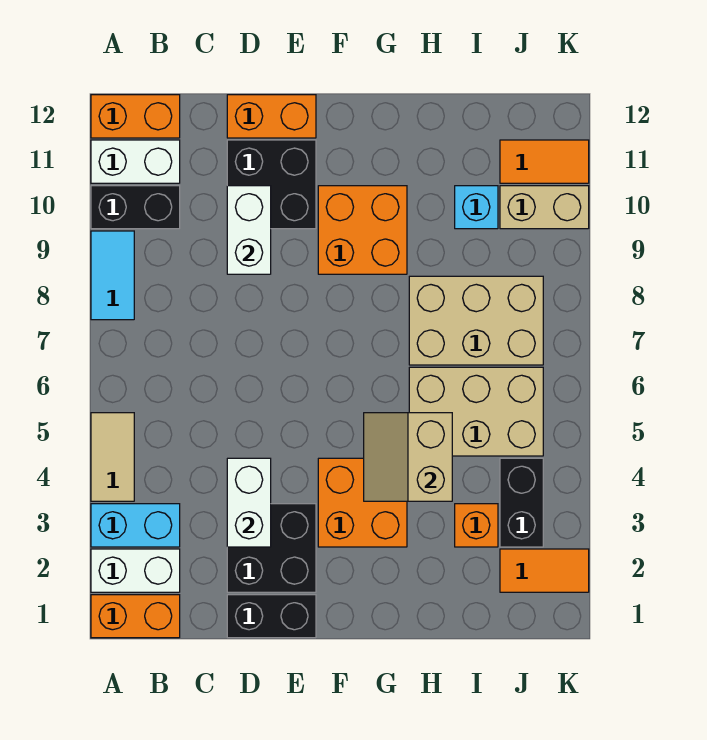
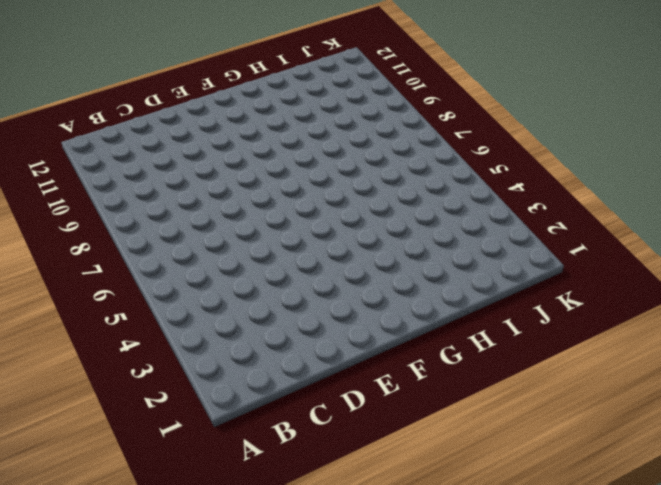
none -> orange brick A1:B1 level 1
none -> white brick A2:B2 level 1
none -> cyan brick A3:B3 level 1

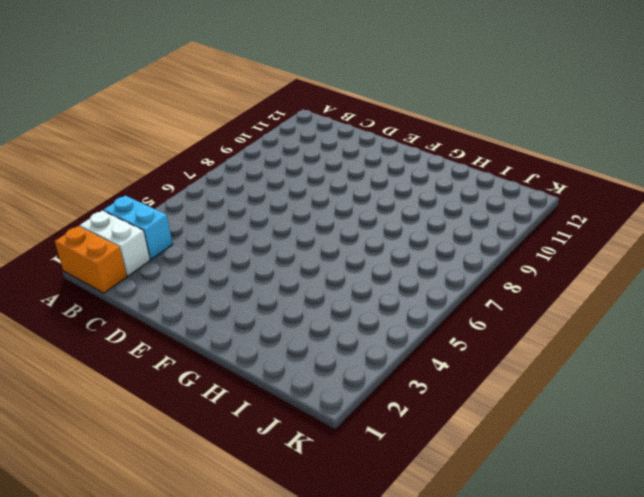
none -> tan tile A4:A5 level 1
none -> cyan tile A8:A9 level 1
none -> black brick A10:B10 level 1

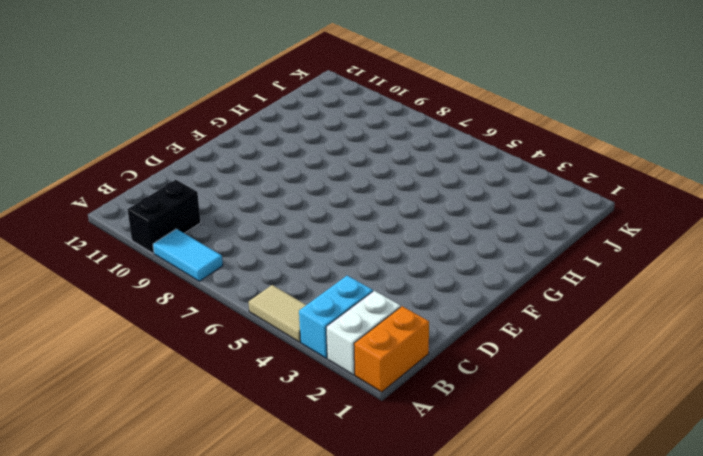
none -> white brick A11:B11 level 1
none -> orange brick A12:B12 level 1
none -> black brick D1:E1 level 1

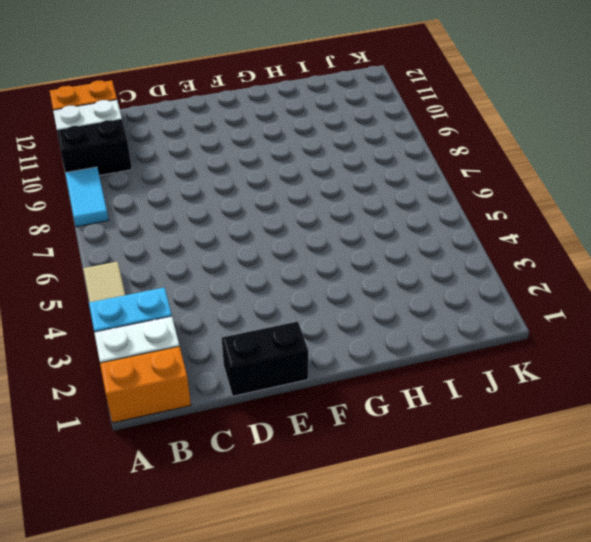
none -> black brick D2:E3 level 1
none -> black brick D10:E11 level 1
none -> orange brick D12:E12 level 1

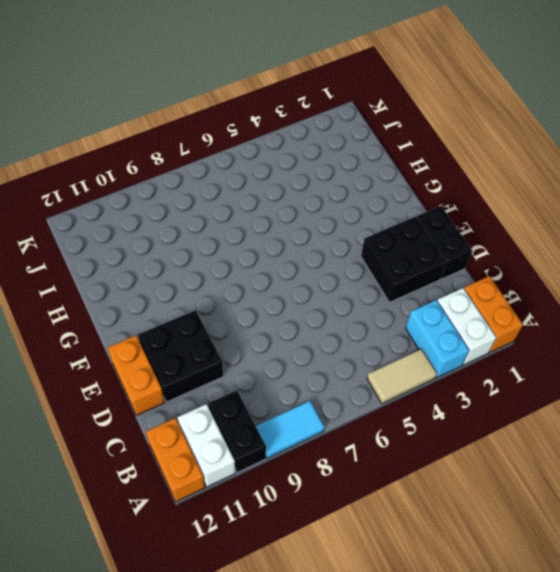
none -> orange brick F3:G4 level 1
none -> orange brick F9:G10 level 1
none -> tan brick H5:J6 level 1

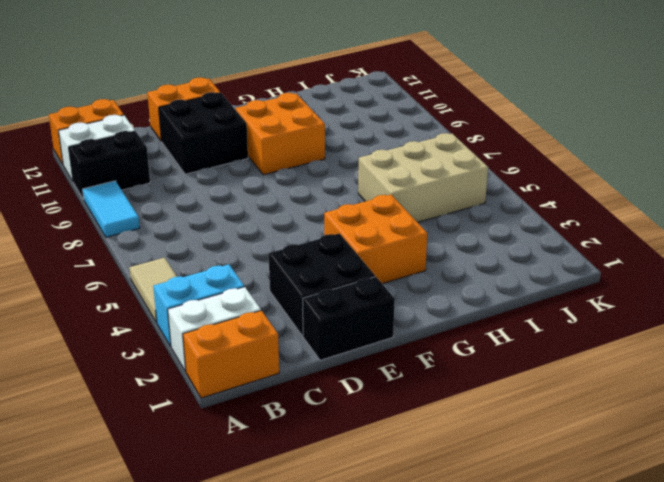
none -> tan brick H7:J8 level 1
none -> orange brick I3 level 1
none -> cyan brick I10 level 1

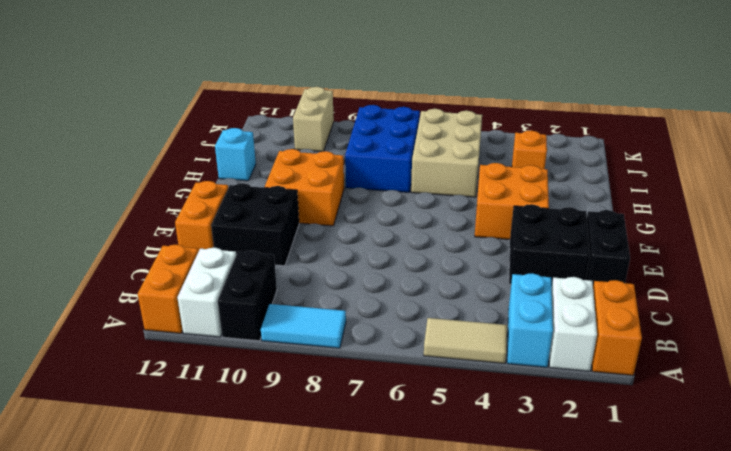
blue brick H7:J8 level 1 -> tan brick H7:J8 level 1
cyan brick H12 level 1 -> cyan brick I10 level 1
none -> orange tile J2:K2 level 1
none -> black brick J3:J4 level 1
none -> orange tile J11:K11 level 1

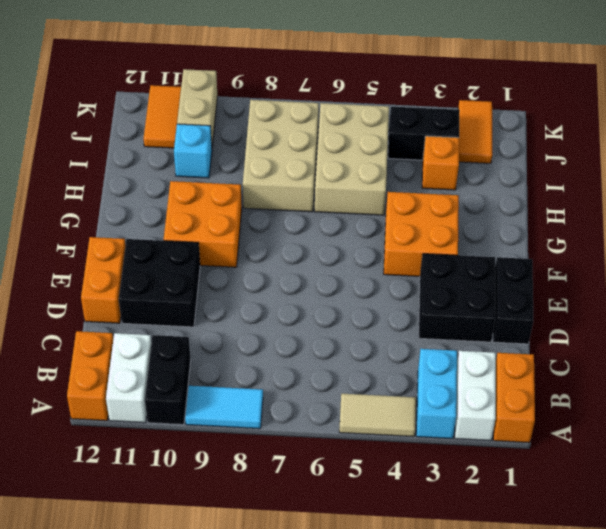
none -> white brick D3:D4 level 2
none -> white brick D9:D10 level 2
none -> tan slope G4:H5 level 2 top H

